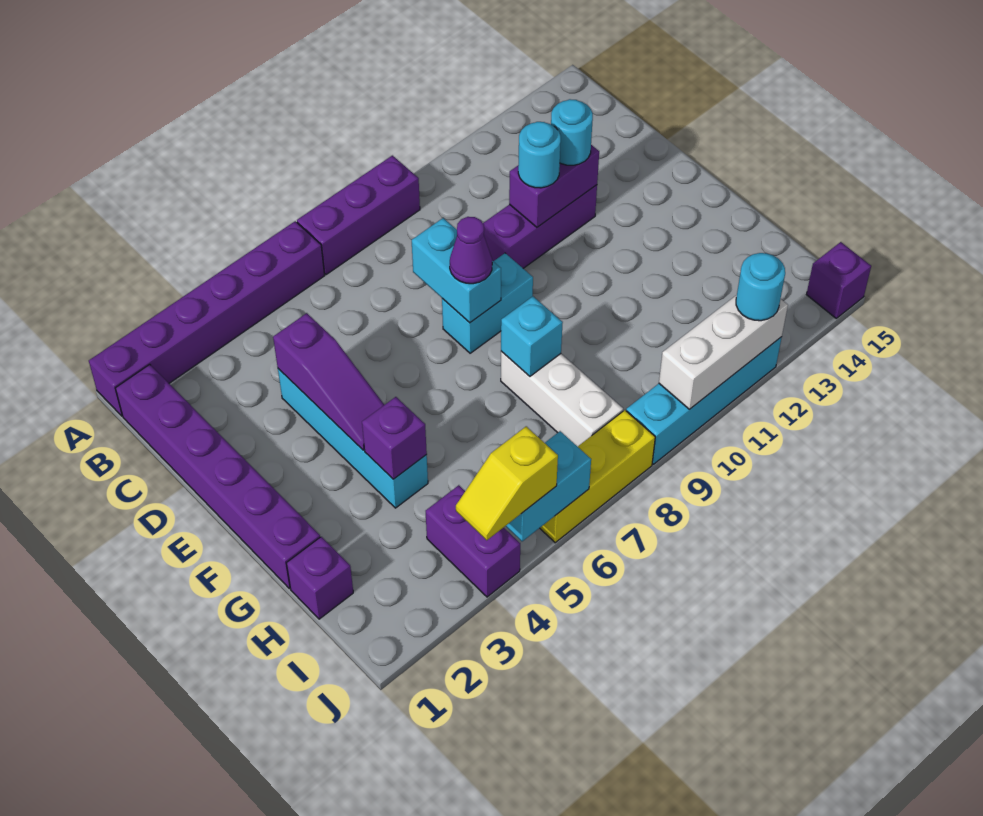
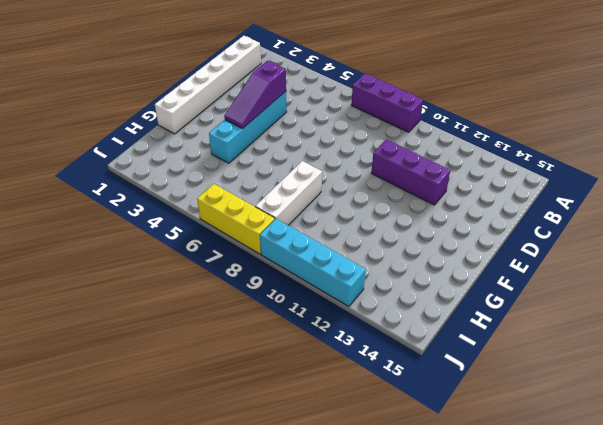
white brick B1:G1 level 1 -> purple brick B1:G1 level 1
none -> purple brick A1:A6 level 1
none -> cyan brick E8:E9 level 1
none -> purple brick H1 level 1

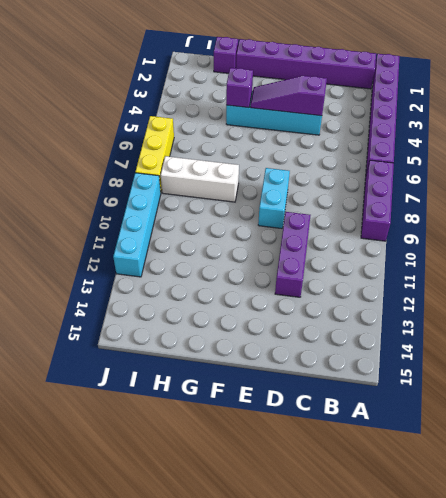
none -> purple brick I4:J4 level 1
none -> purple brick J15 level 1
none -> cyan brick D8:E8 level 2

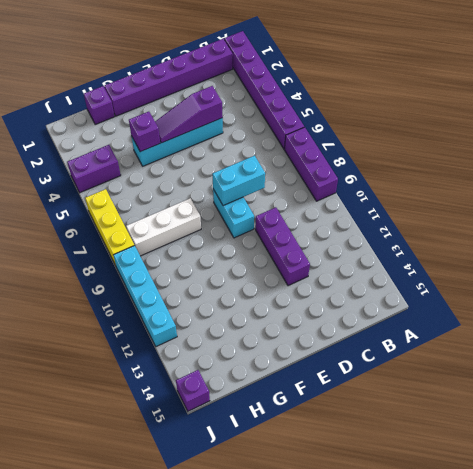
none -> purple brick D11:D12 level 2
none -> cyan brick G8 level 2
none -> cyan brick J5:J6 level 2

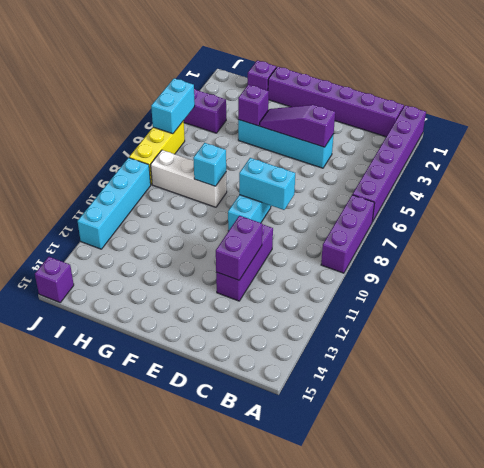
none -> white brick J10:J12 level 2
none -> cyan round brick D11 level 3
none -> cyan round brick D12 level 3

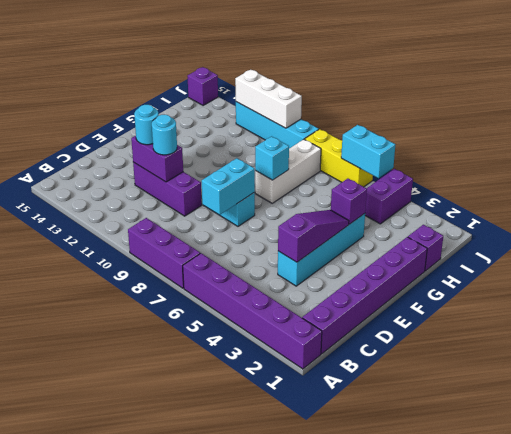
none -> purple cone E8 level 3
none -> yellow slope J4:J5 level 3 top 5
none -> cyan round brick J12 level 3

